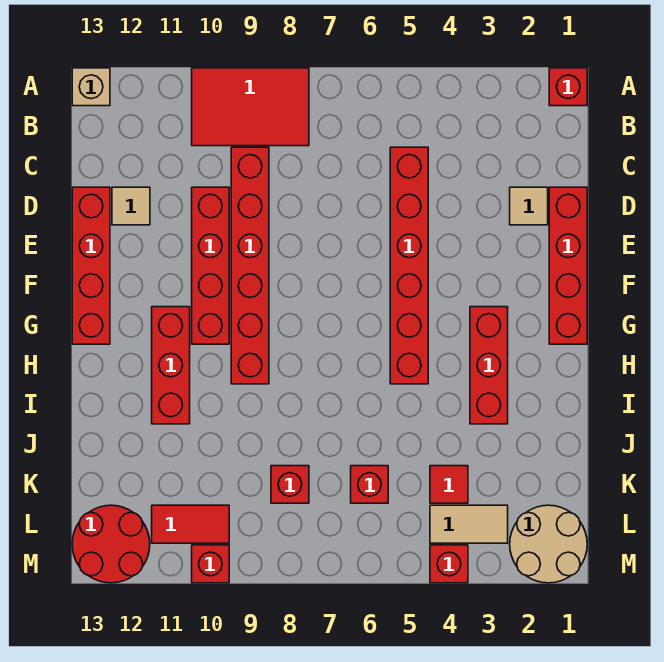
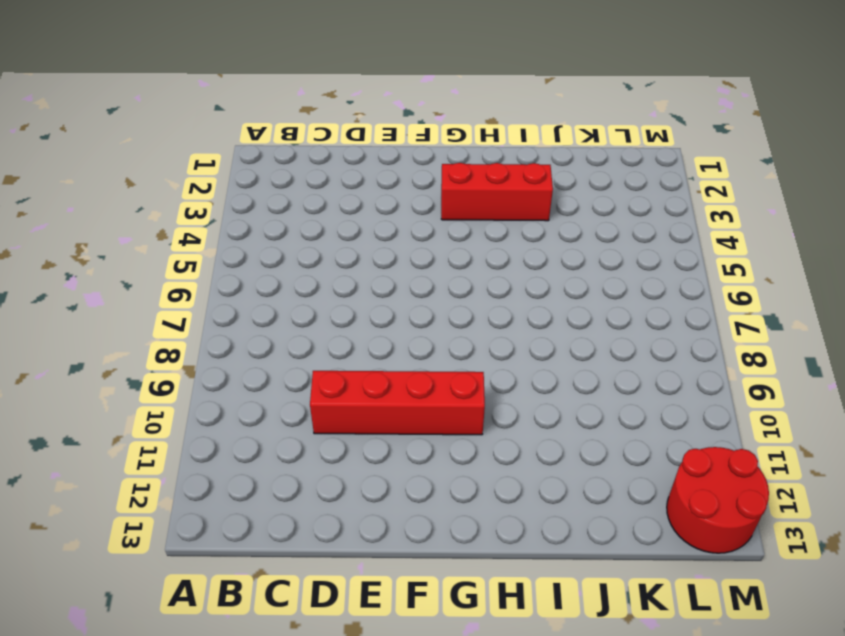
none -> red brick A1 level 1
none -> red tile A8:B10 level 1
none -> tan brick A13 level 1

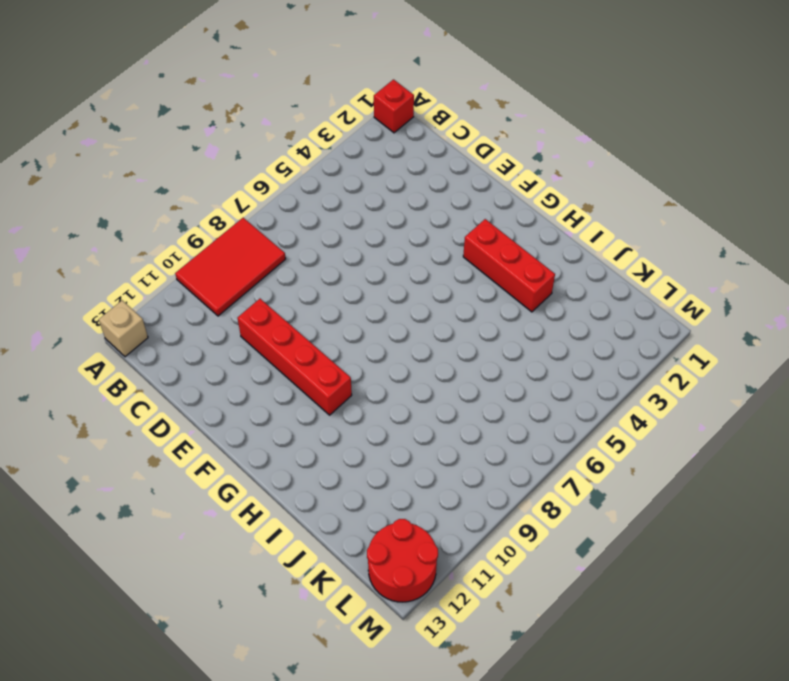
none -> red brick C5:H5 level 1
none -> red brick C9:H9 level 1
none -> red brick D1:G1 level 1

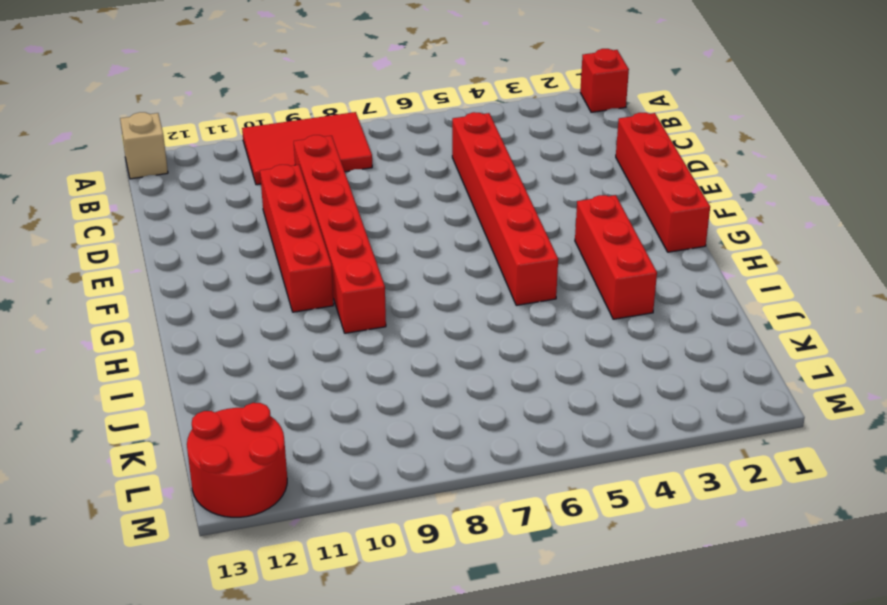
none -> tan tile D2 level 1
none -> tan tile D12 level 1
none -> red brick D13:G13 level 1

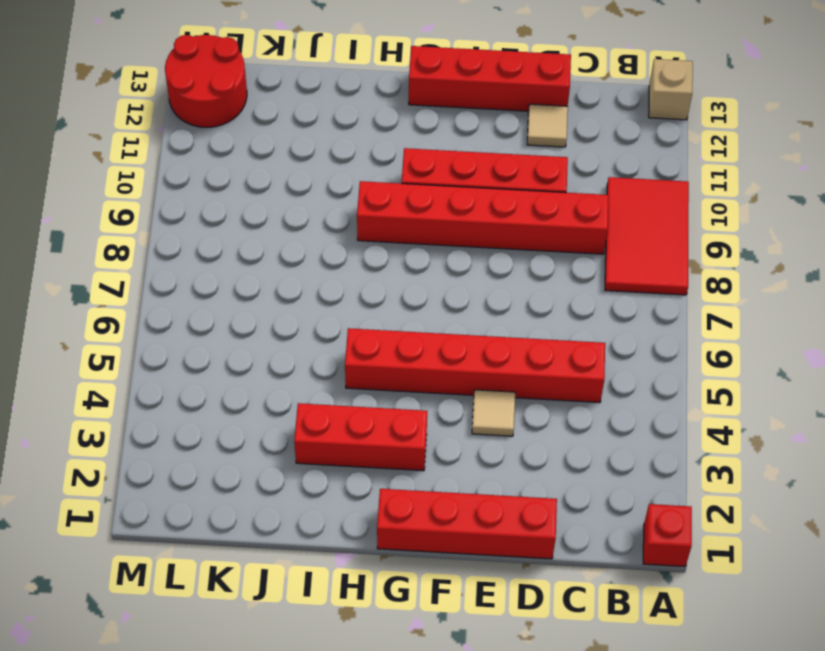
tan tile E4 level 1 -> tan tile D2 level 1
none -> red brick G11:I11 level 1
none -> red tile K4 level 1
none -> red brick K6 level 1

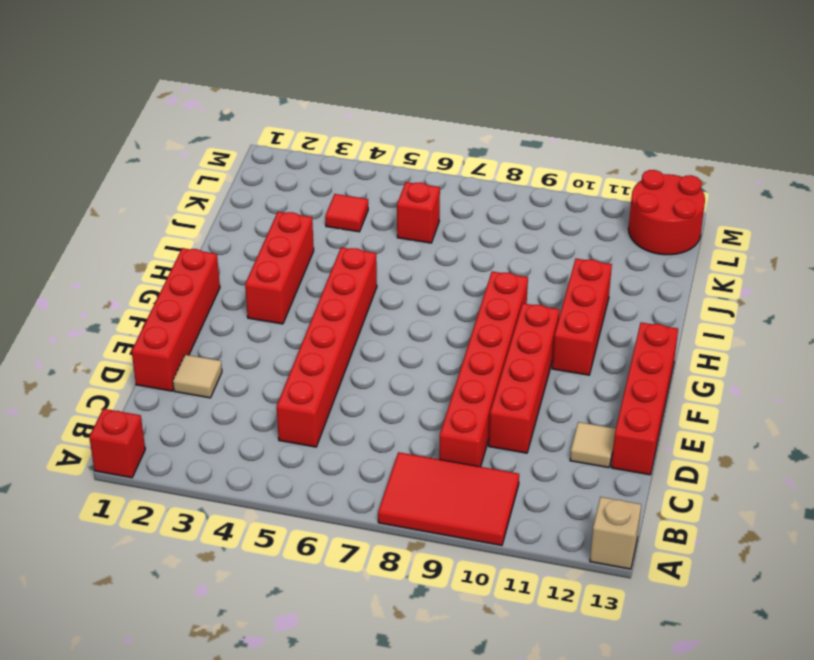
none -> red brick K8 level 1
none -> tan round brick L1:M2 level 1
none -> tan tile L3:L4 level 1

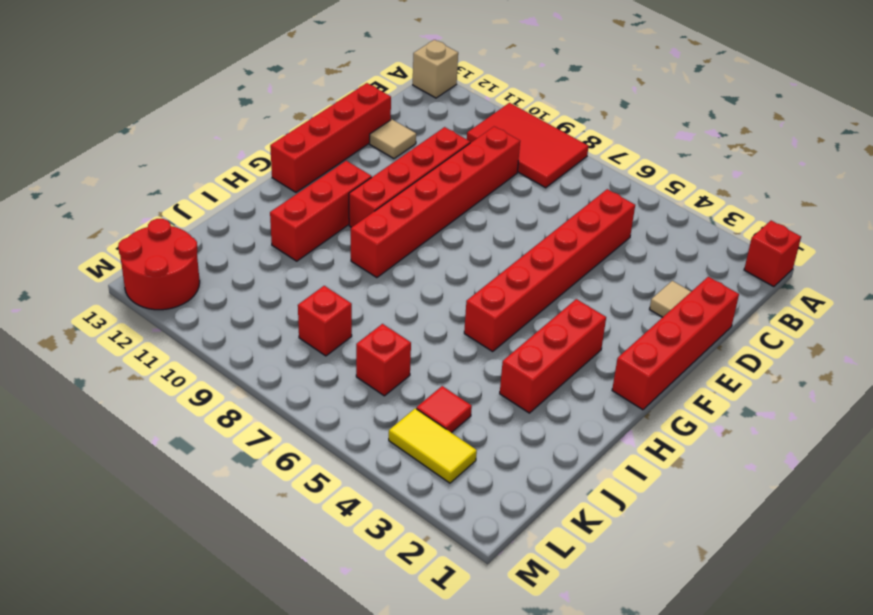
yellow tile L3:L4 level 1 -> tan tile L3:L4 level 1
none -> tan round brick L1:M2 level 1
none -> red tile L10:L11 level 1
none -> red brick M4 level 1

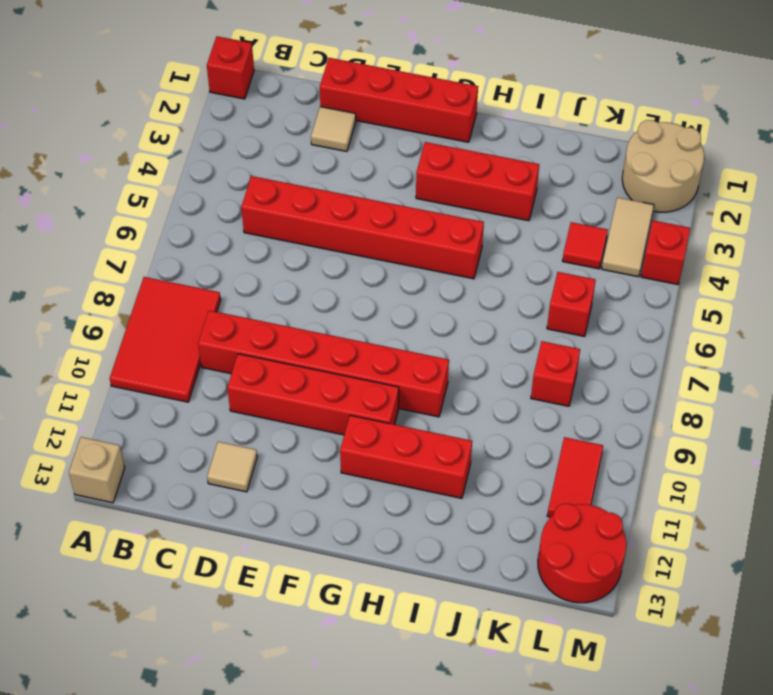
none -> red brick D13:G13 level 1
none -> red brick M10 level 1

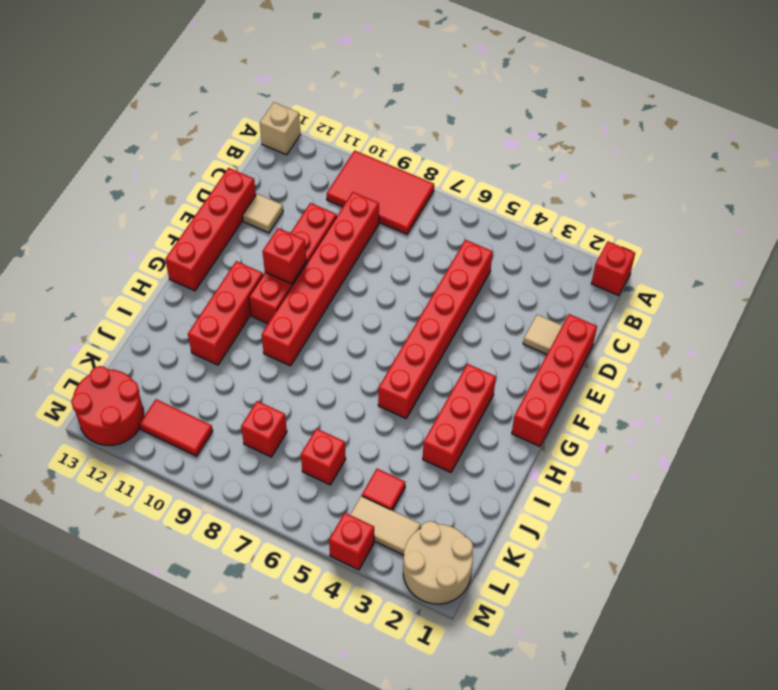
red brick F10 level 2 -> red brick M10 level 1

